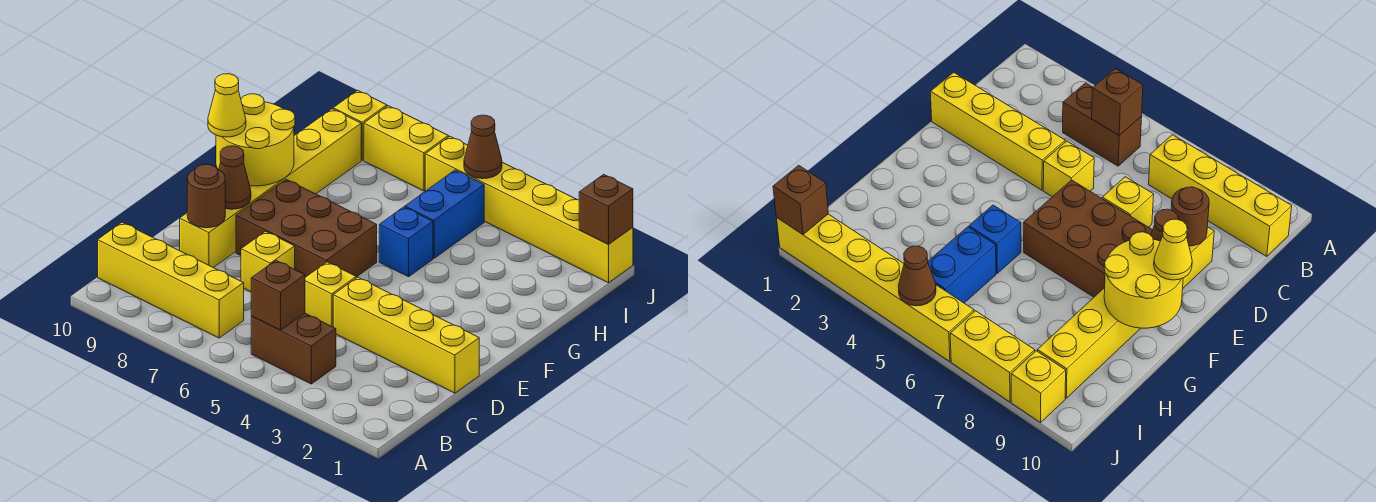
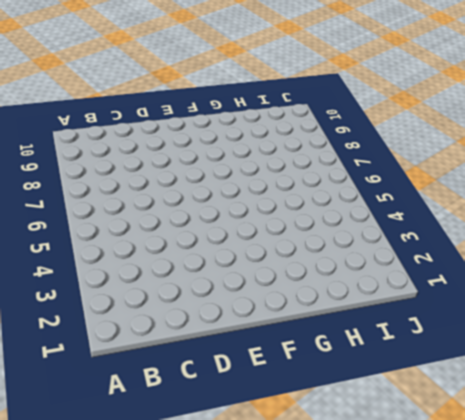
none -> brown brick B4:B5 level 1
none -> yellow brick B7:B10 level 1
none -> yellow brick D1:D4 level 1

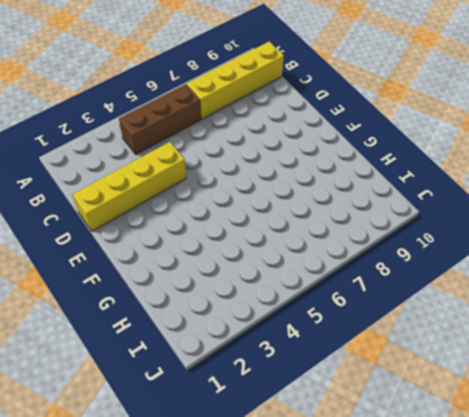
brown brick B4:B6 level 1 -> brown brick B4:B5 level 1
none -> yellow brick D5 level 1
none -> yellow brick D7 level 1
none -> yellow brick D9:I9 level 1

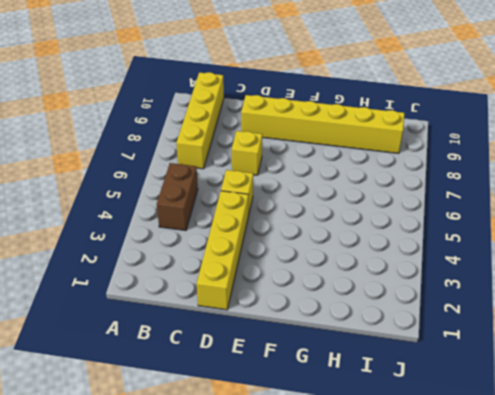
none -> brown brick E6:F8 level 1
none -> blue brick G5 level 1
none -> blue brick H5:I5 level 1

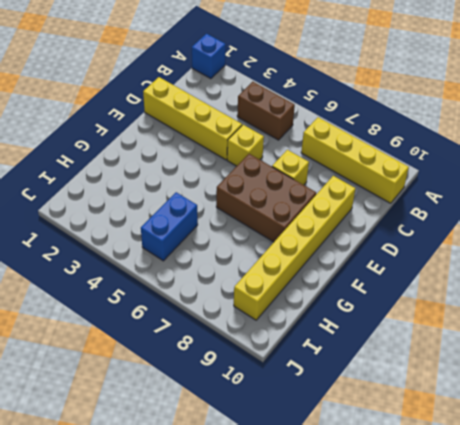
blue brick A1 level 1 -> blue brick G5 level 1
none -> yellow brick J1:J6 level 1
none -> yellow brick J7:J8 level 1
none -> yellow brick J9 level 1

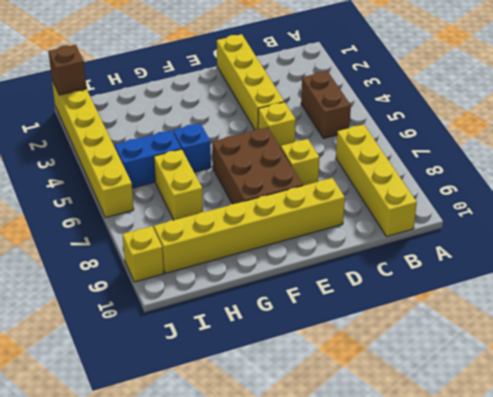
yellow brick H6:H7 level 1 -> yellow brick J7:J8 level 1
none -> brown brick B5 level 2
none -> brown round brick D9 level 2
none -> brown cone E9 level 2

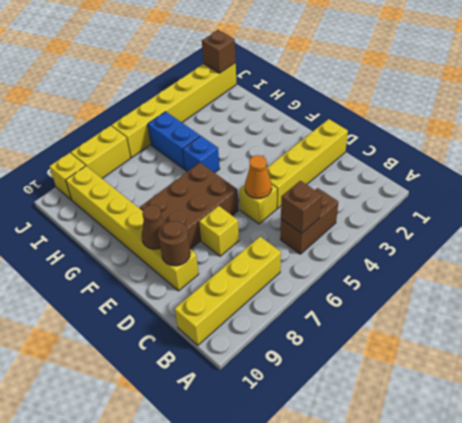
orange cone D5 level 2 -> none
none -> yellow round brick F9:G10 level 2
none -> brown cone J5 level 2
none -> yellow cone F10 level 3

